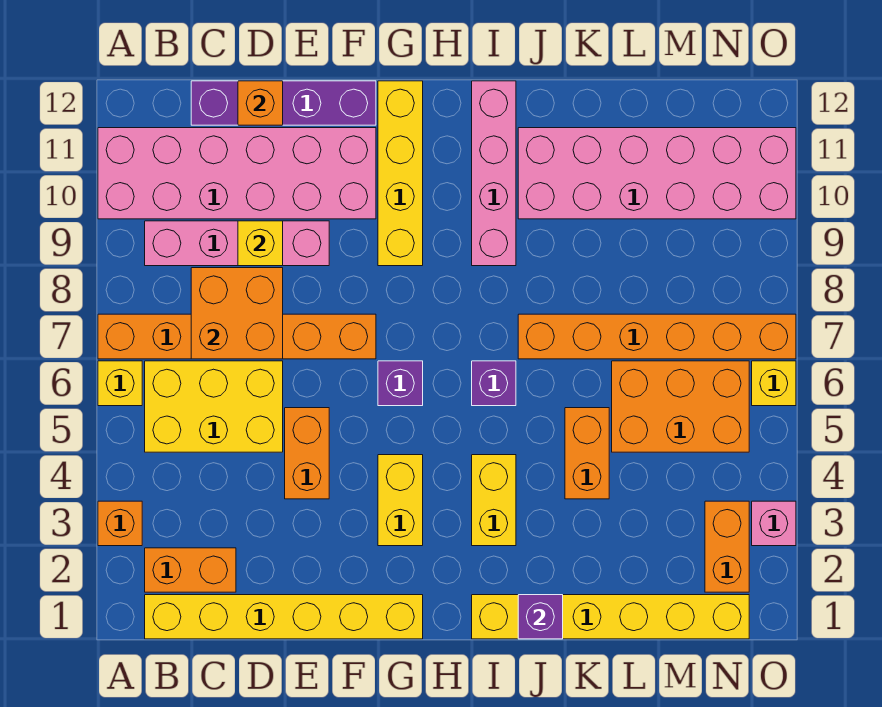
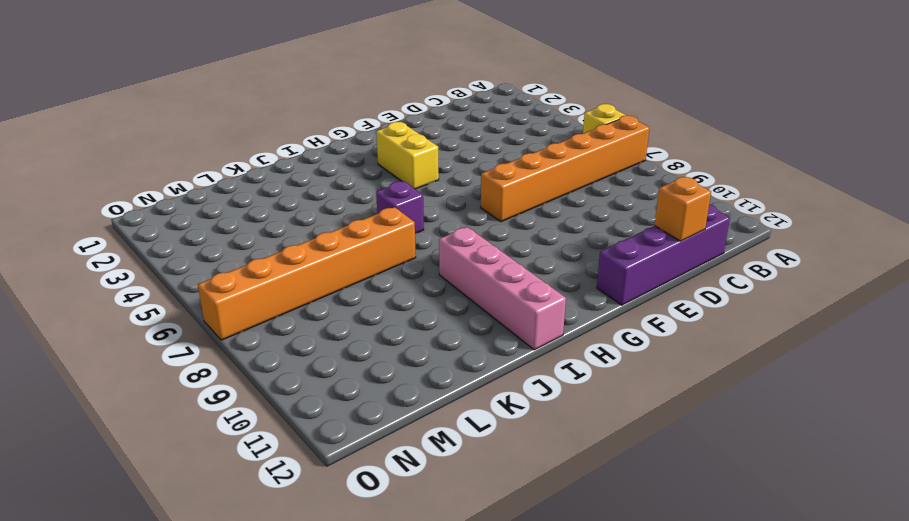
none -> orange brick A3 level 1
none -> pink brick A10:F11 level 1
none -> yellow brick B1:G1 level 1

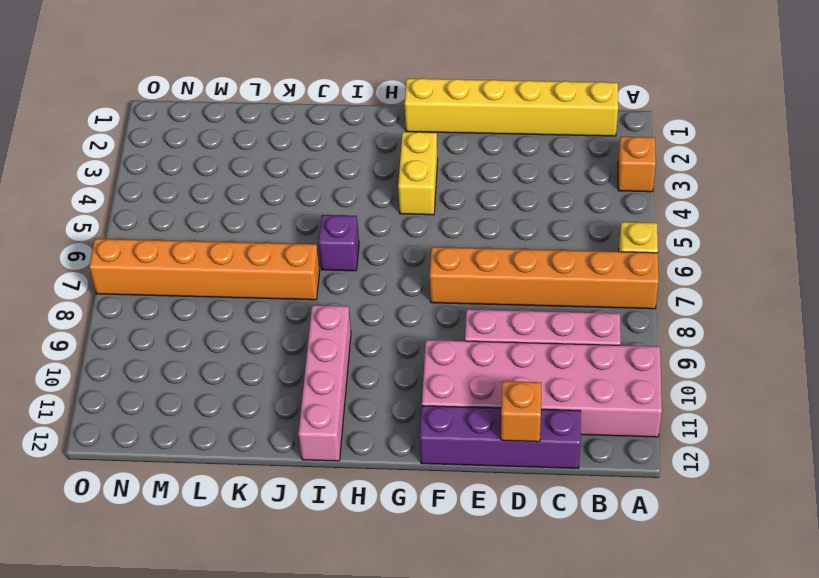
none -> orange brick B2:C2 level 1
none -> yellow brick B5:D6 level 1
none -> orange brick E4:E5 level 1

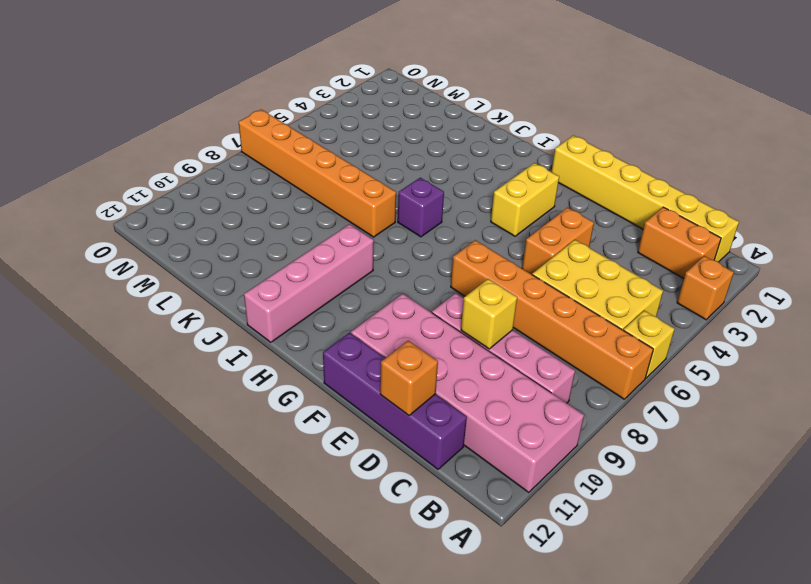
none -> purple brick G6 level 1
none -> yellow brick G9:G12 level 1
none -> yellow brick I1:N1 level 1

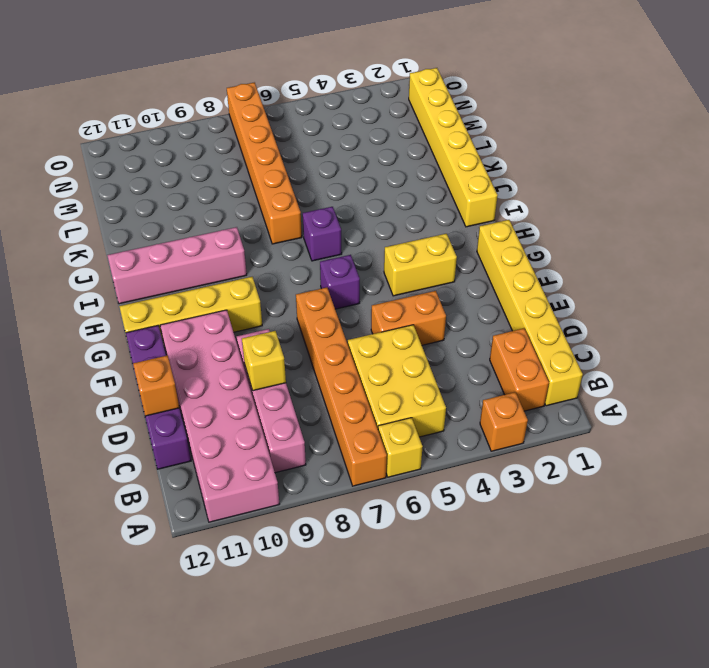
none -> yellow brick I3:I4 level 1
none -> pink brick J10:O11 level 1
none -> orange brick K4:K5 level 1

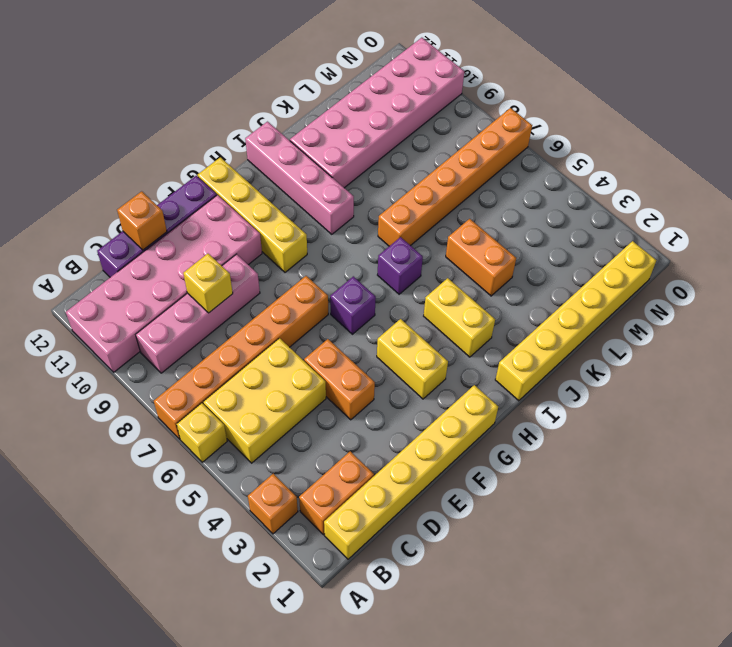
none -> orange brick L5:N6 level 1
none -> orange brick N2:N3 level 1
none -> pink brick O3 level 1

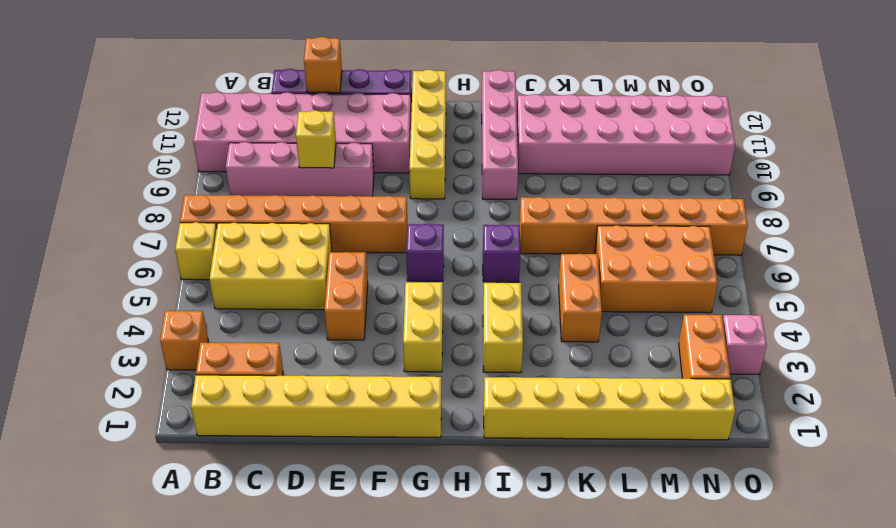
none -> yellow brick O6 level 1
none -> orange brick C7:D8 level 2
none -> purple brick J1 level 2

